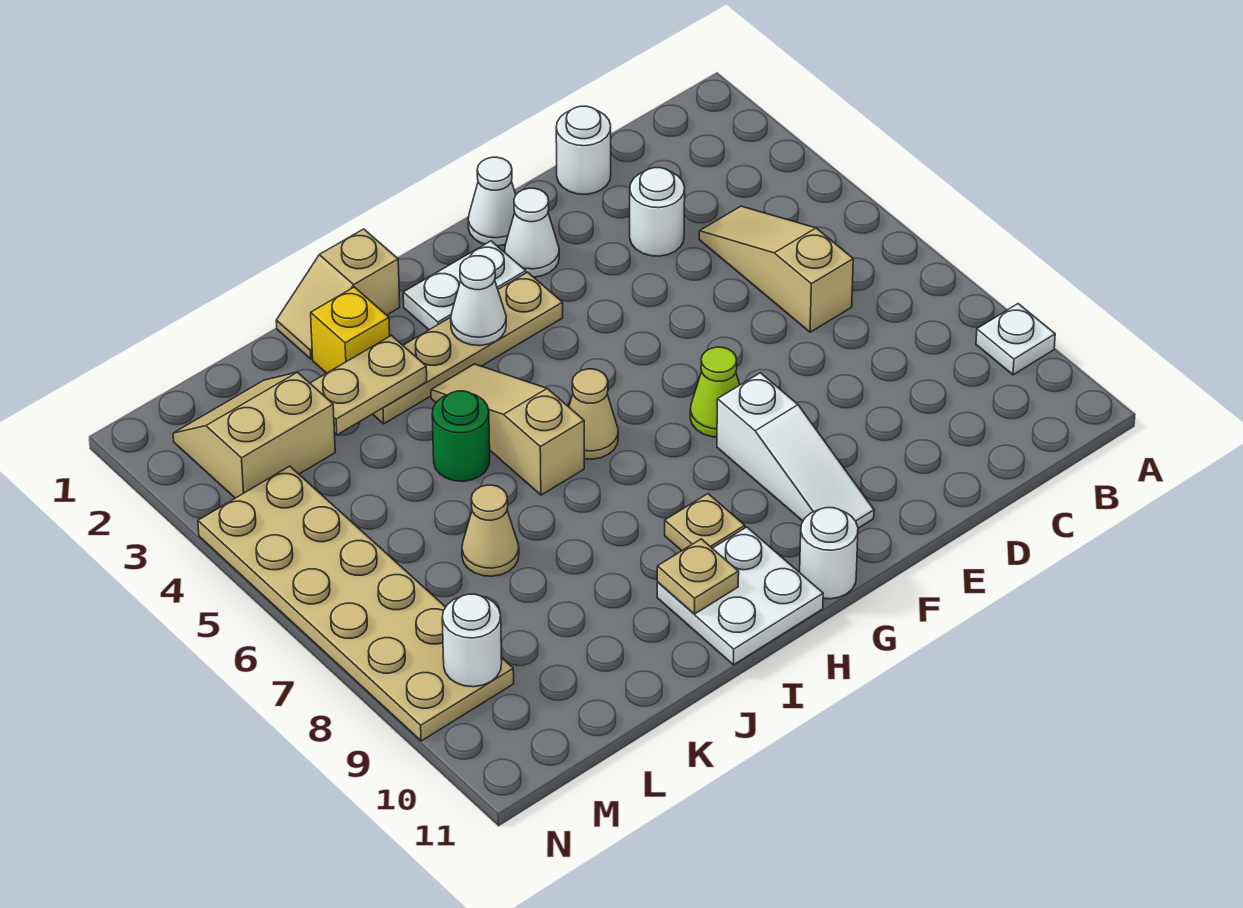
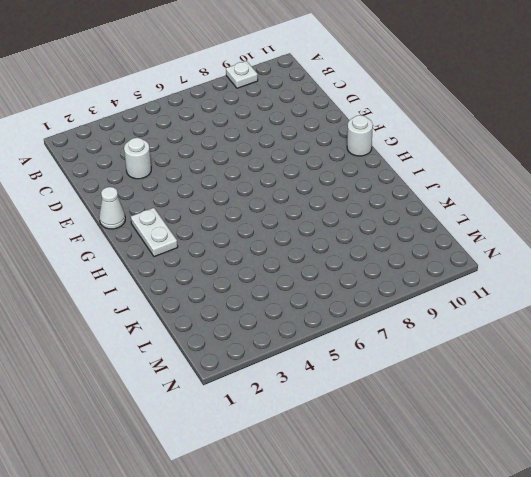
none -> tan slope C4:C6 level 1 top 6
none -> white round brick D1 level 1
none -> white cone F2 level 1

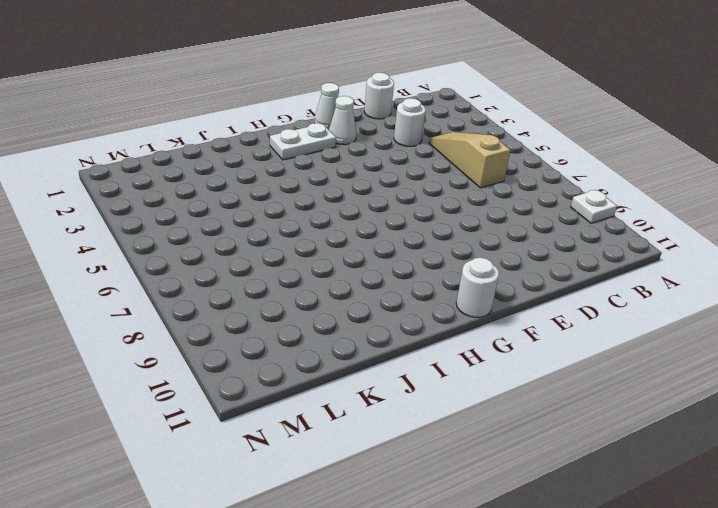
none -> lime cone F7 level 1
none -> white slope F8:F10 level 1 top 8
none -> tan plate G3:J3 level 1

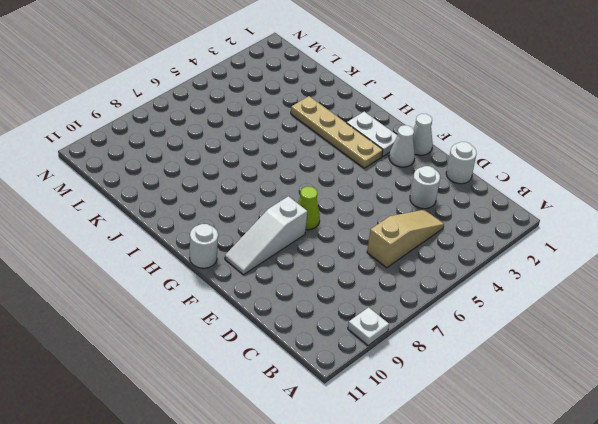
none -> tan cone H6 level 1
none -> tan plate H9 level 1
none -> white plate H10:I11 level 1

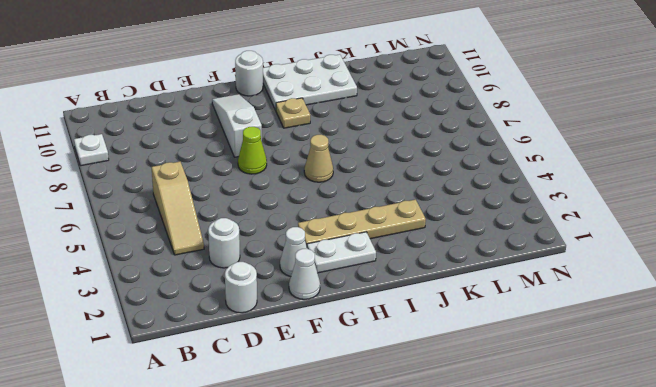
white plate H10:J11 level 1 -> white plate H10:I11 level 1
none -> tan slope I1:J1 level 1 top I
none -> tan slope I4:I6 level 1 top 6
none -> yellow brick J2 level 1

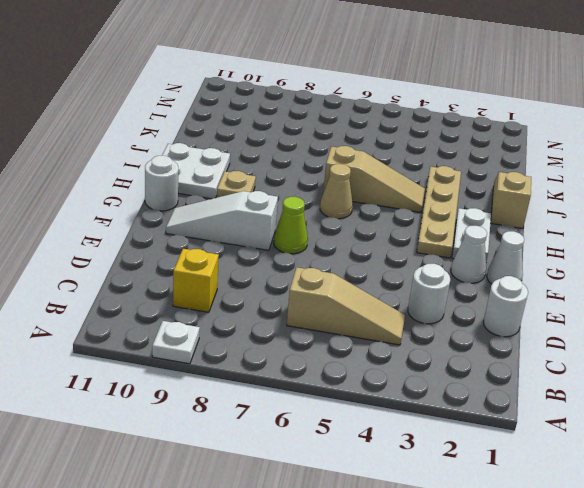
yellow brick C9 level 1 -> yellow brick J2 level 1
none -> green round brick J5 level 1
none -> tan cone K7 level 1
none -> tan slope L2:M3 level 1 top 3

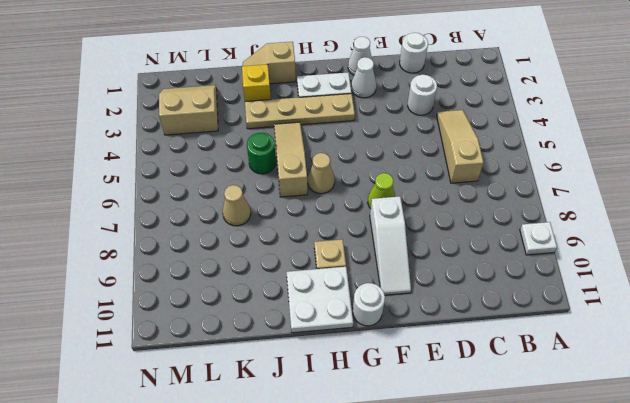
none -> tan plate M4:N9 level 1
none -> white cone H3 level 2
none -> tan plate I10 level 2

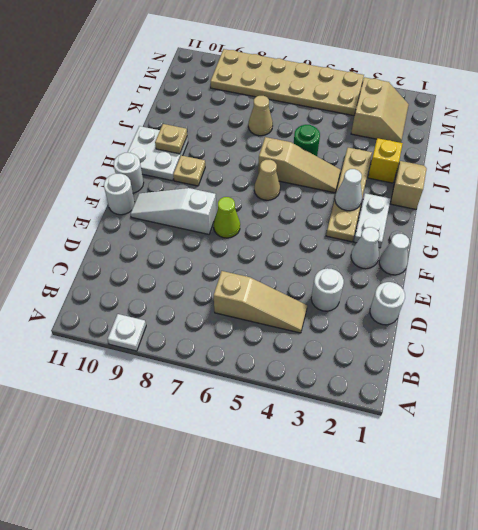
white round brick F11 level 1 -> white round brick M9 level 2
none -> tan plate J3:K3 level 2

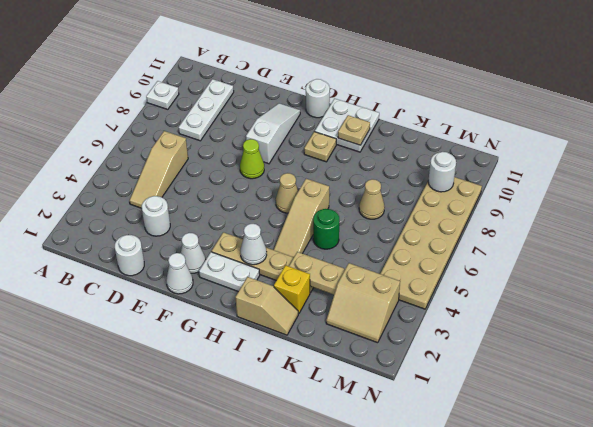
white plate C8:C10 level 1 -> none

